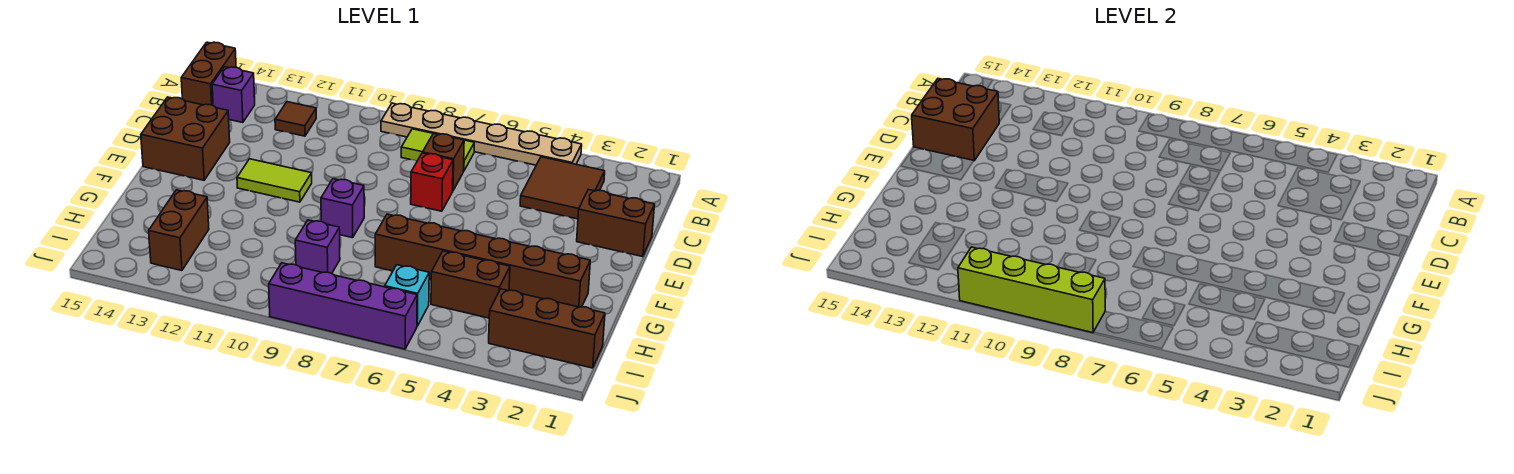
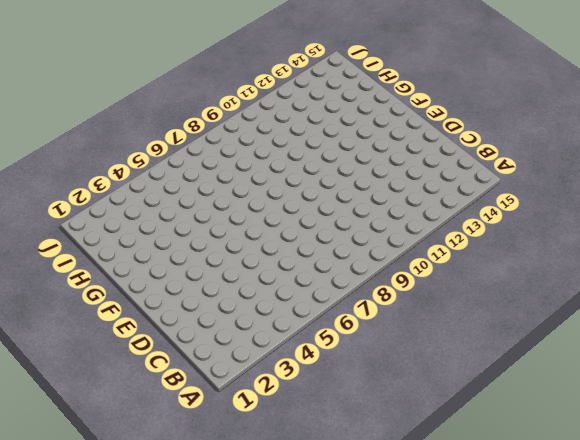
none -> tan plate A4:A9 level 1
none -> brown brick A15:B15 level 1
none -> brown tile B3:C4 level 1

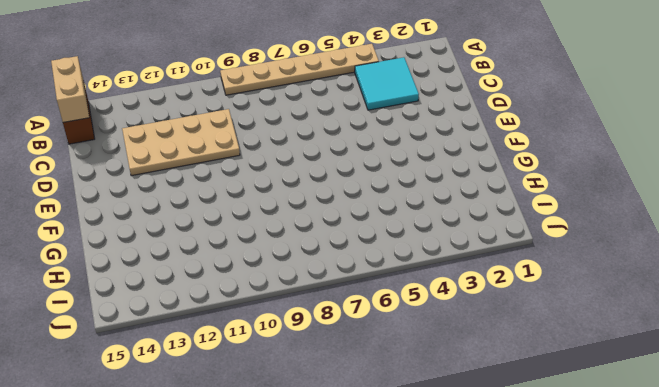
tan brick A15:B15 level 2 -> none
cyan tile B3:C4 level 1 -> brown tile B3:C4 level 1
tan plate C10:D13 level 1 -> none
none -> lime tile B7:B8 level 1
none -> brown tile B12 level 1
none -> purple brick B14 level 1

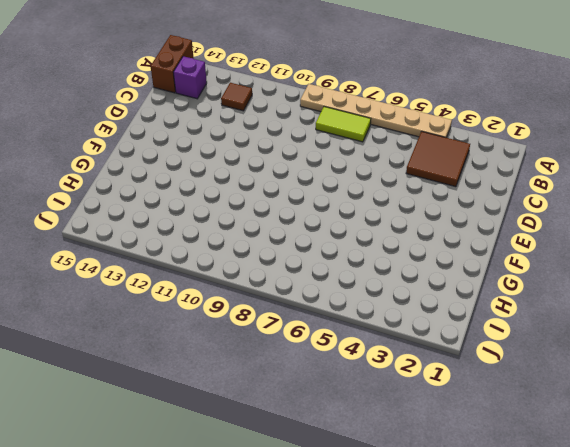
none -> brown brick C7 level 1
none -> brown brick D1:D2 level 1
none -> red brick D7 level 1

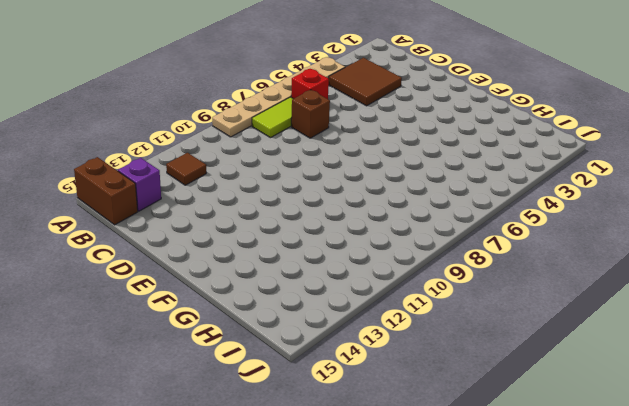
red brick B6 level 1 -> red brick D7 level 1
none -> brown brick D1:D2 level 1
none -> brown brick D14:E15 level 1
none -> lime tile E11:E12 level 1

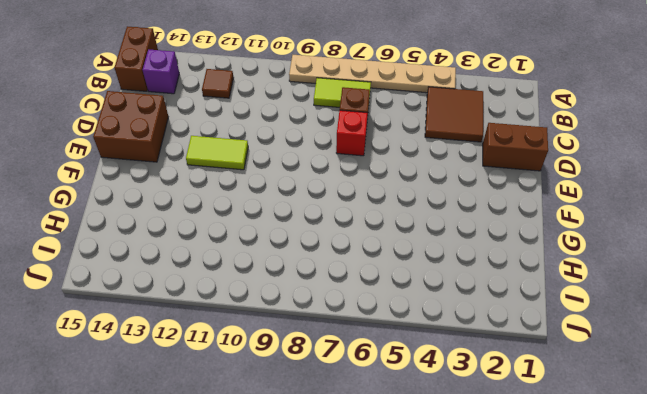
none -> purple brick F9 level 1
none -> brown brick G2:G7 level 1
none -> brown brick H4:H5 level 1

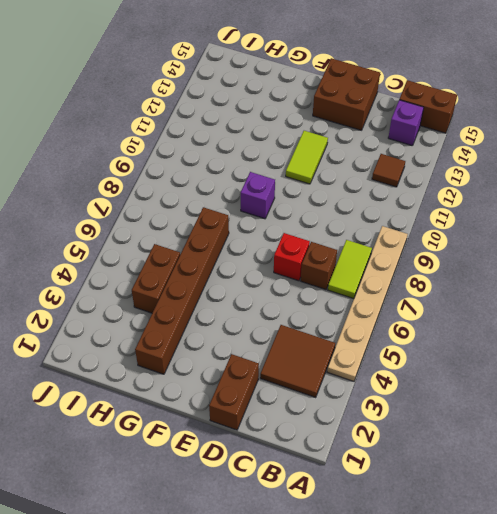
none -> purple brick H9 level 1
none -> brown brick H13:I13 level 1
none -> brown brick I1:I3 level 1

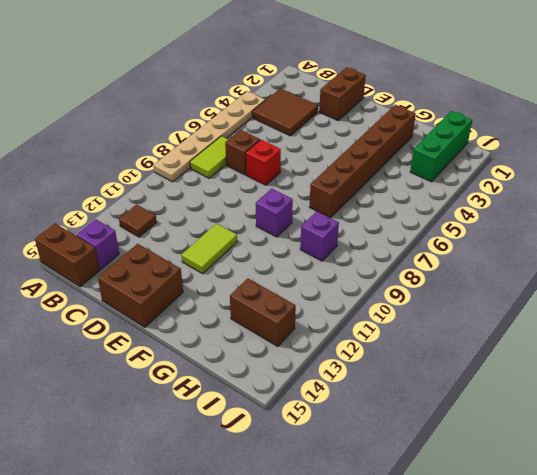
green brick I1:I3 level 1 -> brown brick I1:I3 level 1
none -> brown brick H4:H5 level 1
none -> cyan brick I6 level 1
none -> purple brick J6:J9 level 1

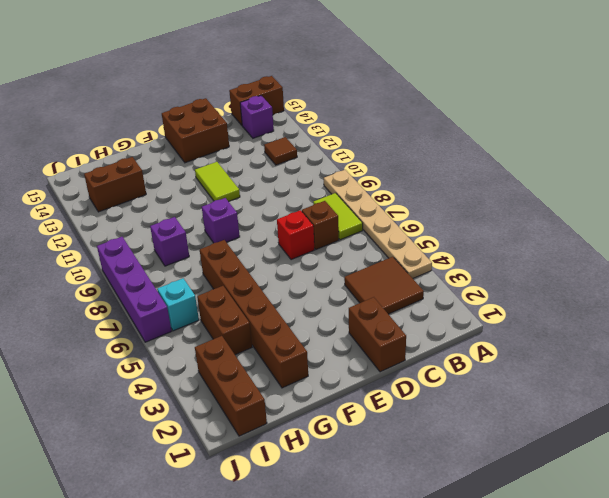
none -> brown brick C14:D15 level 2
none -> lime brick J8:J11 level 2

